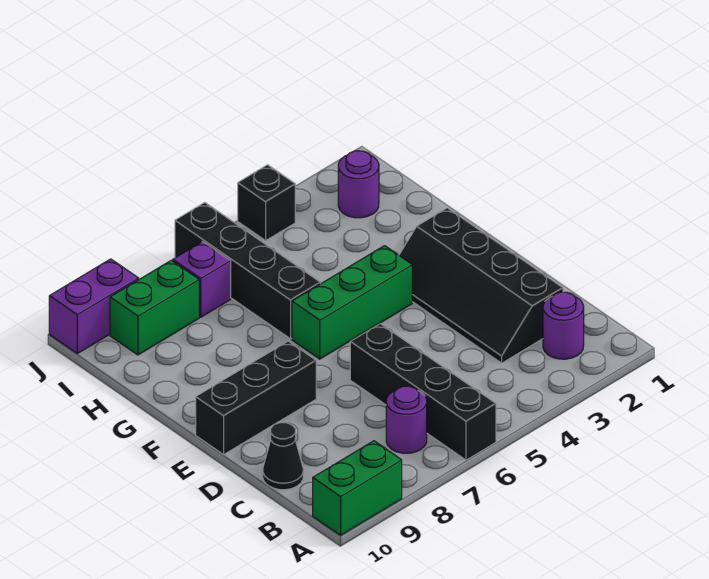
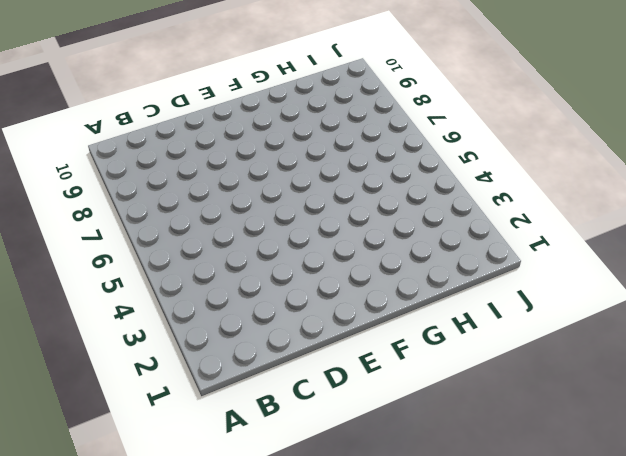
none -> black brick A6:D6 level 1
none -> green brick A9:A10 level 1
none -> purple round brick B2 level 1

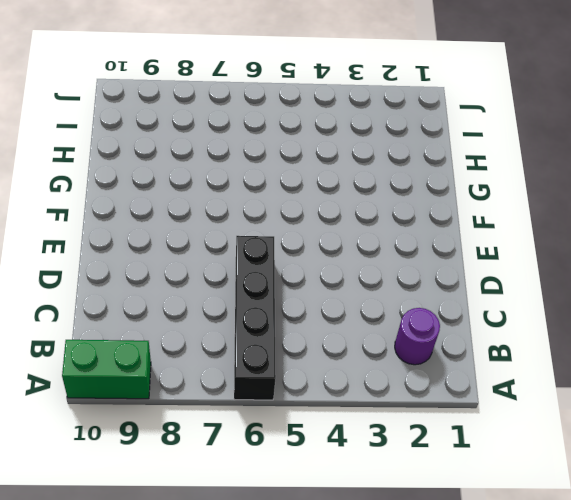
none -> purple round brick B7 level 1
none -> black slope C2:F3 level 1 top 2
none -> black cone C10 level 1

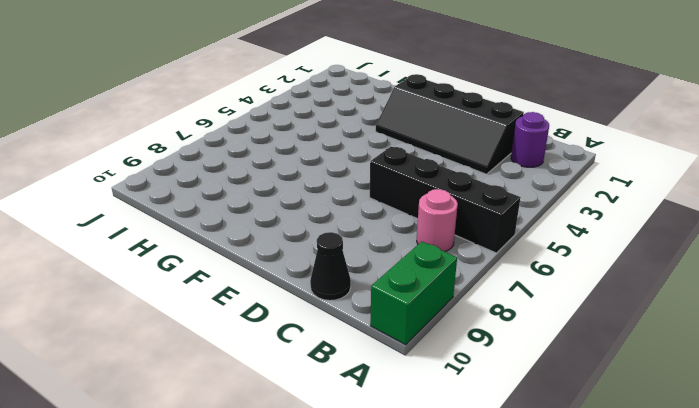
pink round brick B7 level 1 -> purple round brick B7 level 1
none -> black brick E8:E10 level 1
none -> green brick F4:F6 level 1
none -> black brick G6:J6 level 1

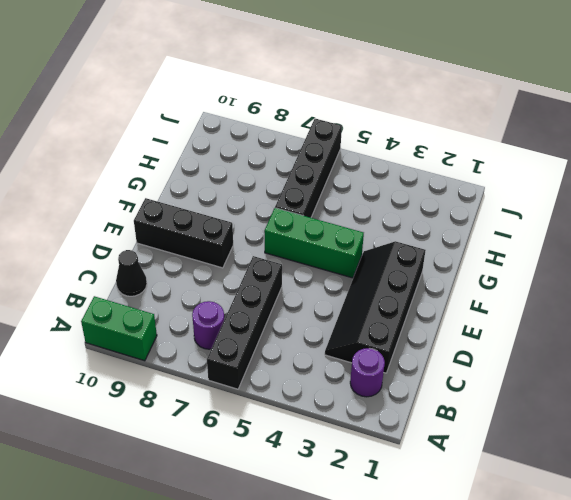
none -> purple round brick I2 level 1
none -> purple brick I7 level 1
none -> green brick I8:I9 level 1

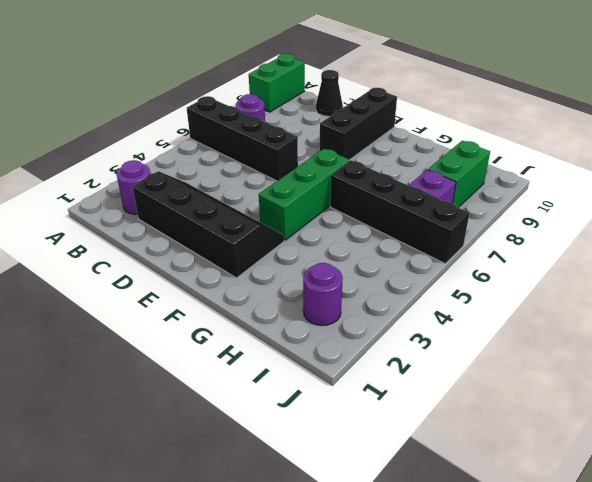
none -> black brick J4 level 1
none -> purple brick J9:J10 level 1

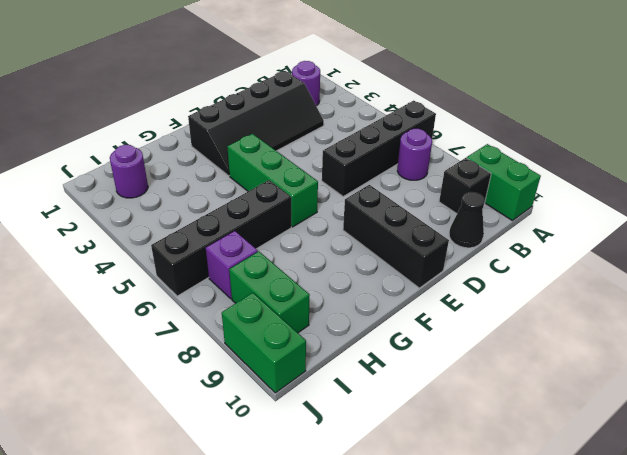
black brick B9 level 1 -> black brick J4 level 1
green brick J9:J10 level 1 -> purple brick J9:J10 level 1

